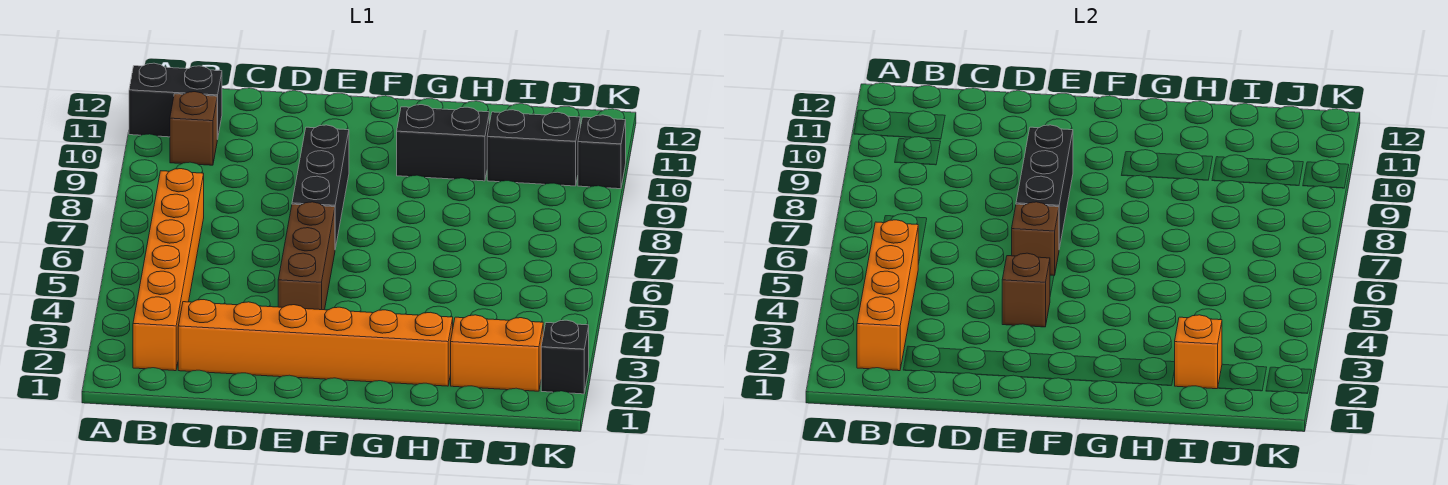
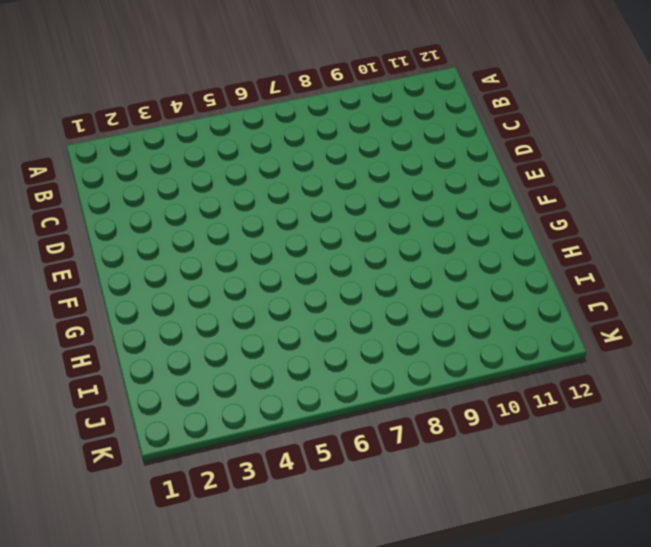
none -> black brick A11:B11 level 1
none -> orange brick B2:B7 level 1
none -> brown brick B10 level 1

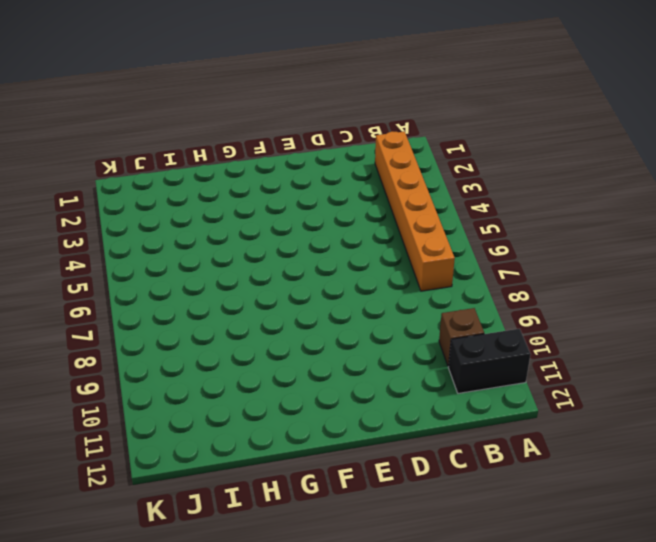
none -> orange brick C2:H2 level 1
none -> brown brick E4:E6 level 1
none -> black brick E7:E9 level 1

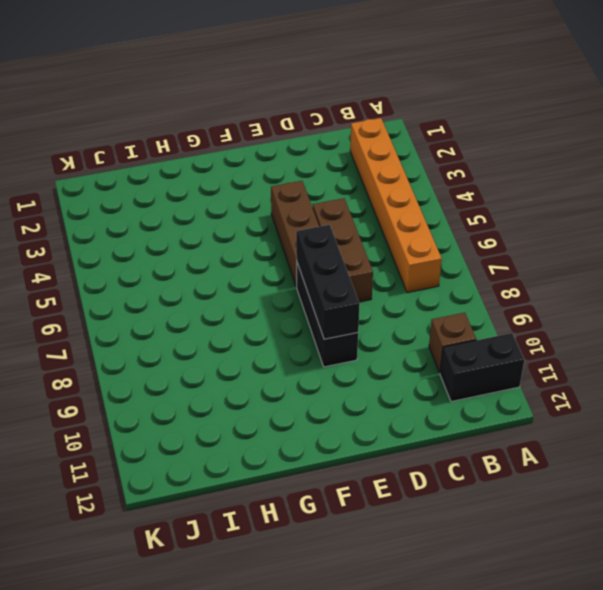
brown brick D5:D7 level 1 -> none
none -> orange brick C2:H2 level 1
none -> black brick G10:H10 level 1
none -> orange brick I2:J2 level 1

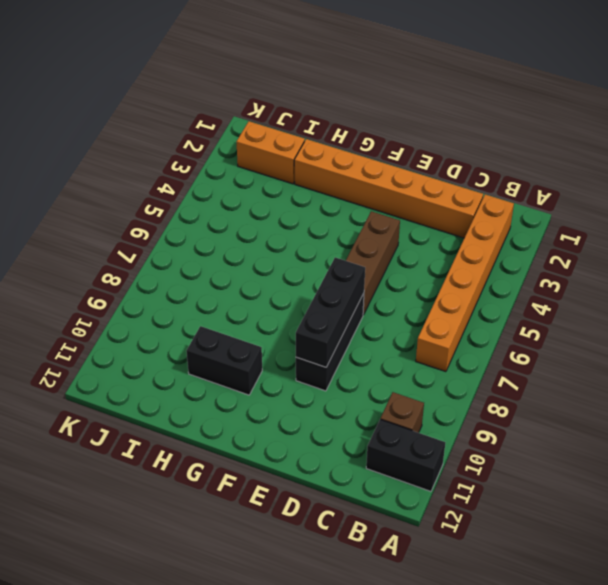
none -> black brick I10:J10 level 1
none -> black brick K2 level 1
none -> black brick K10 level 1

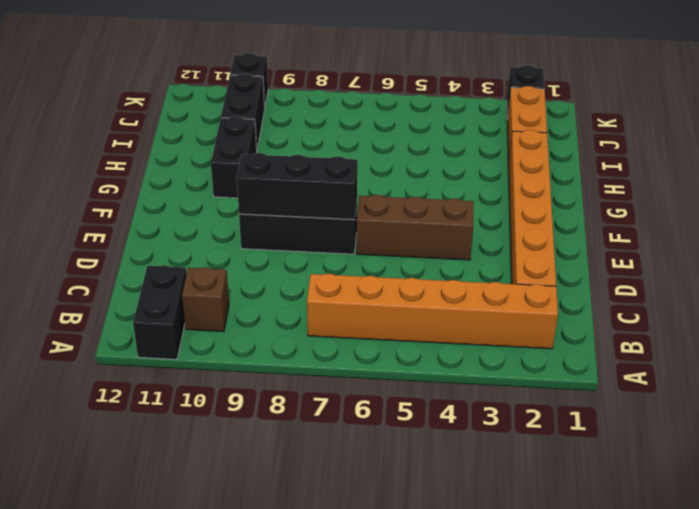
none -> orange brick B2:B5 level 2
none -> brown brick E4 level 2
none -> brown brick E6 level 2

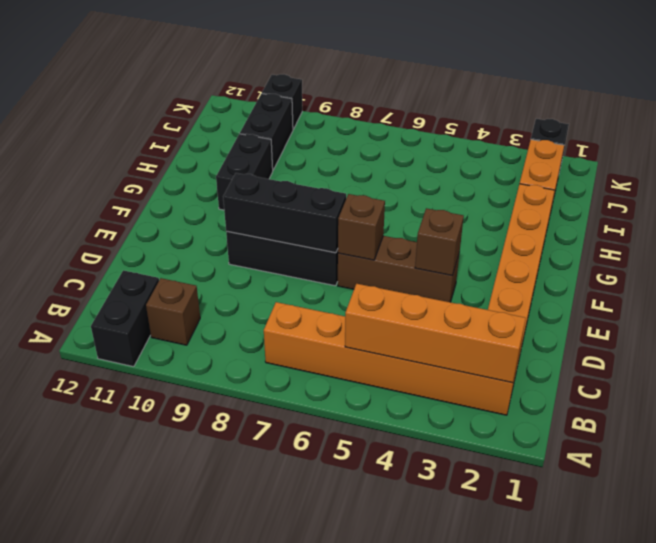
none -> orange brick I2 level 2

